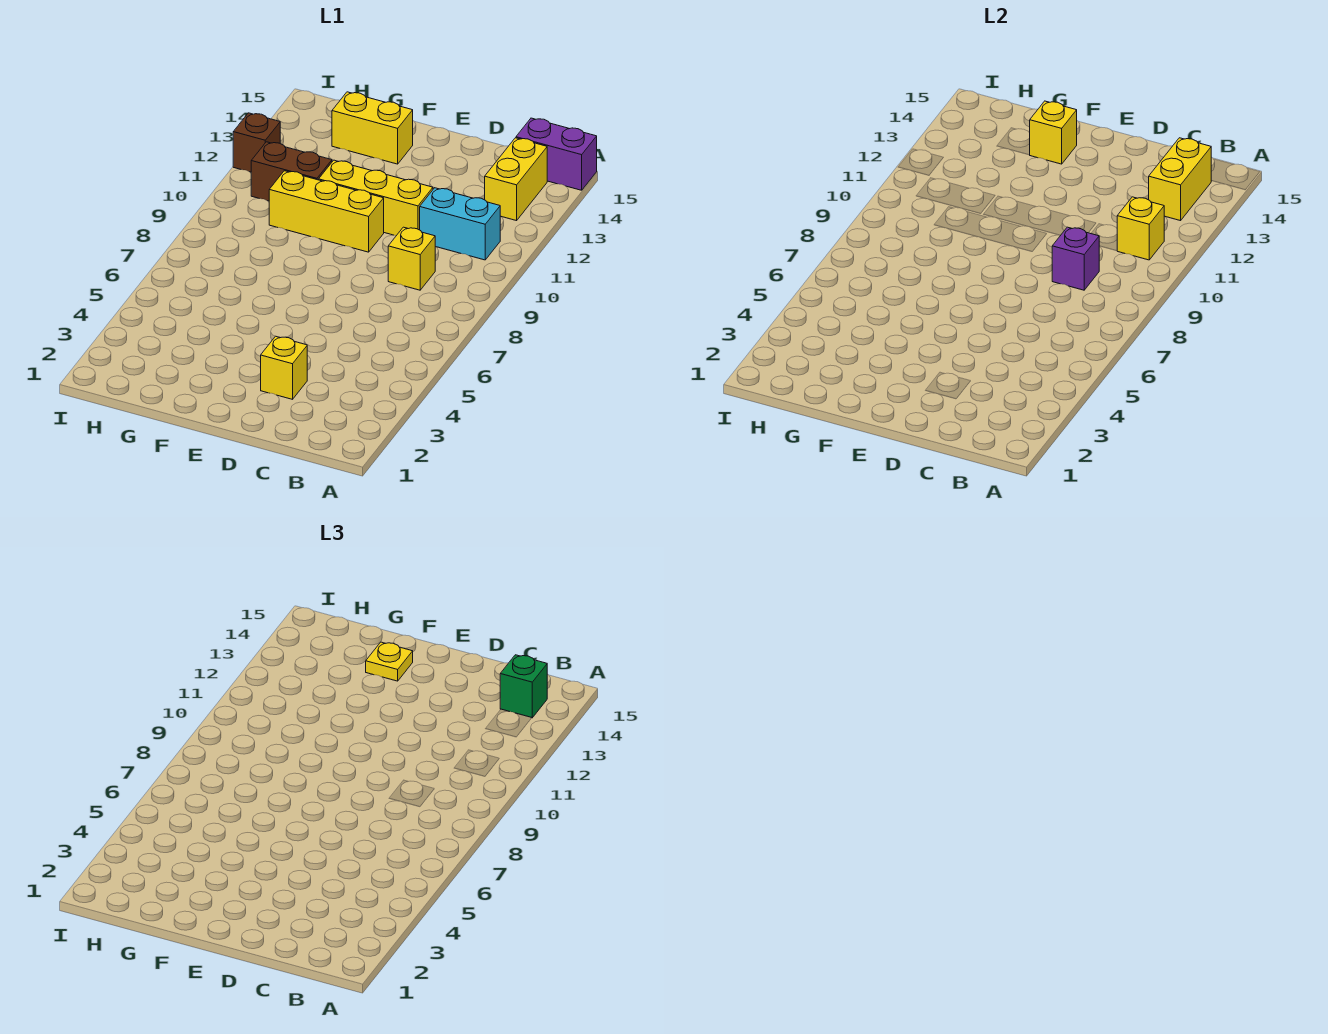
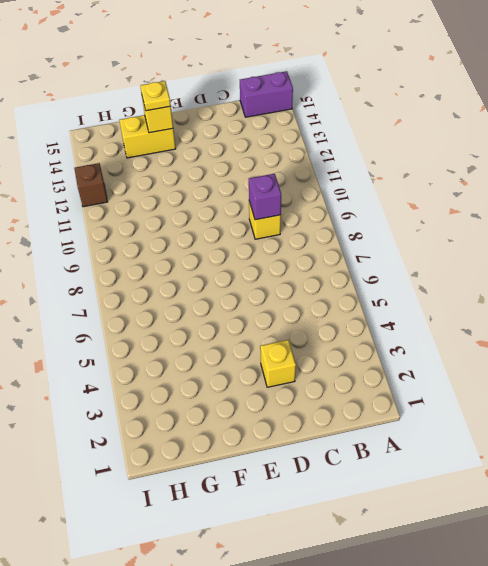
none -> cyan brick B11:C11 level 1
none -> yellow brick B13:B14 level 1
none -> yellow brick D11:F11 level 1

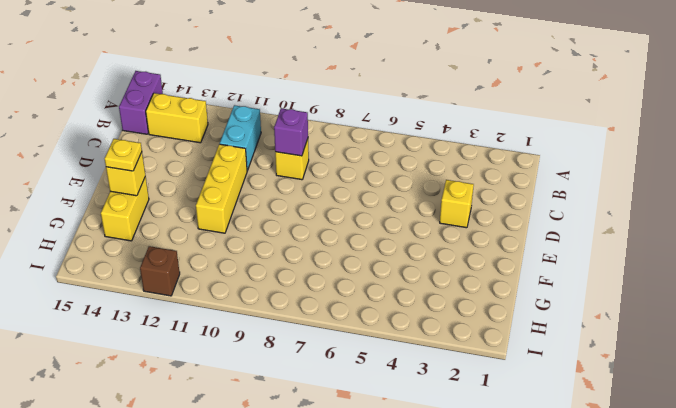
none -> yellow brick E10:G10 level 1
none -> brown brick G11:H11 level 1
none -> yellow brick B11 level 2

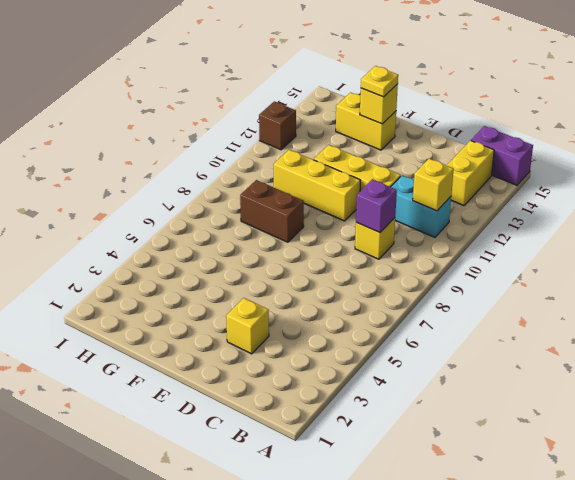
brown brick F8:G8 level 1 -> brown brick G11:H11 level 1
none -> yellow brick B13:B14 level 2
none -> green brick B14 level 3

